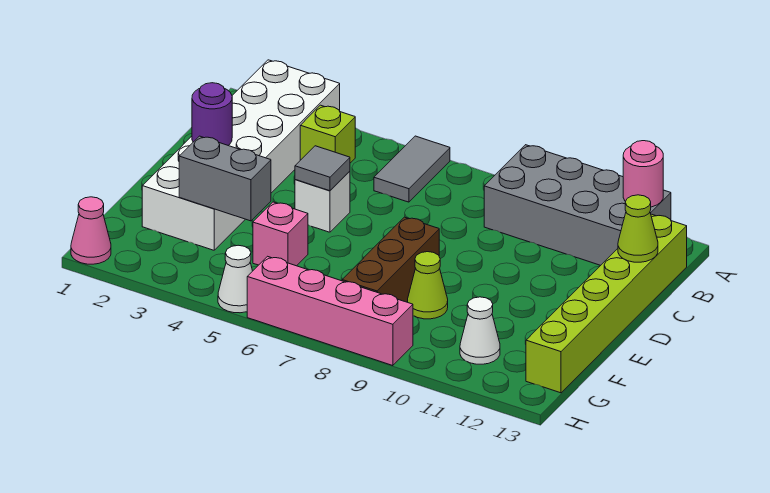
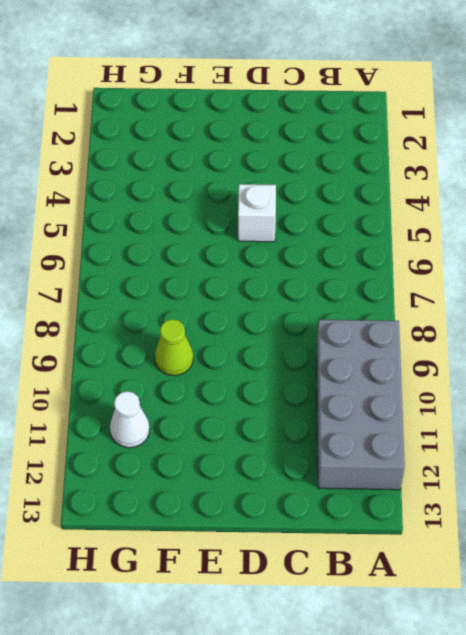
none -> white brick A2:F3 level 1
none -> grey tile A6:B6 level 1
none -> lime brick B4 level 1

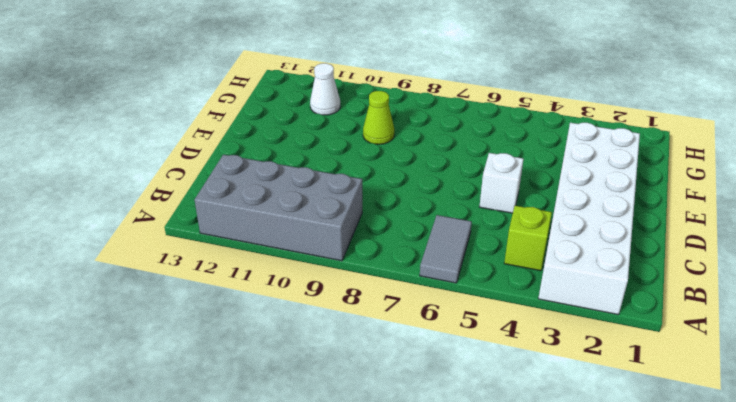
none -> lime brick B13:G13 level 1
none -> brown brick E8:G8 level 1
none -> pink brick F5 level 1

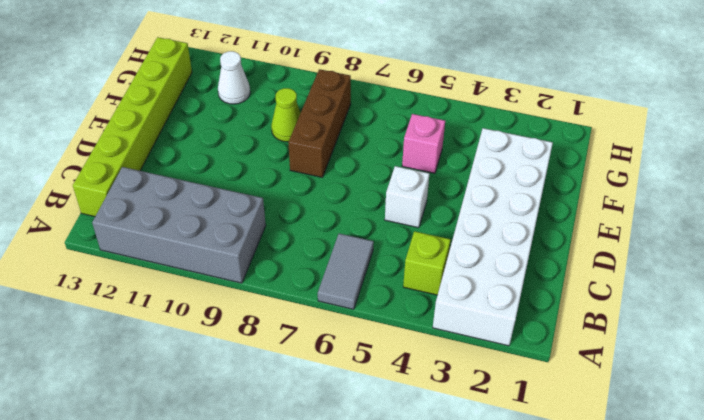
none -> pink cone H1 level 1
none -> white cone H5 level 1
none -> pink brick H6:H9 level 1

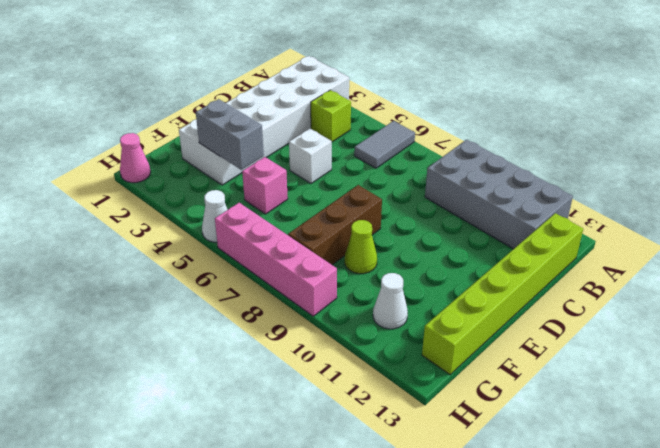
none -> pink round brick A12 level 2
none -> lime cone C13 level 2
none -> purple round brick D2 level 2

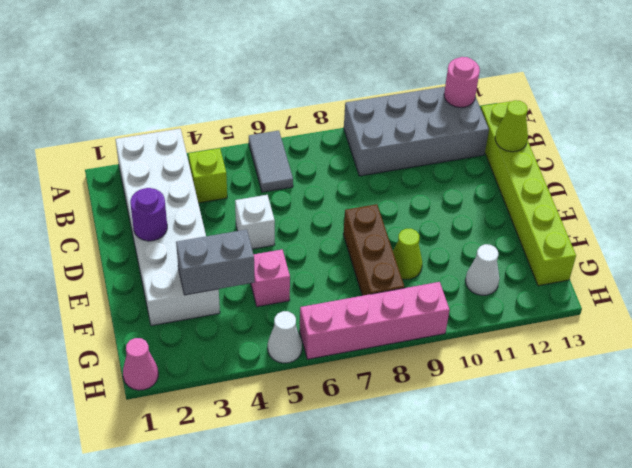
none -> grey tile D5 level 2

